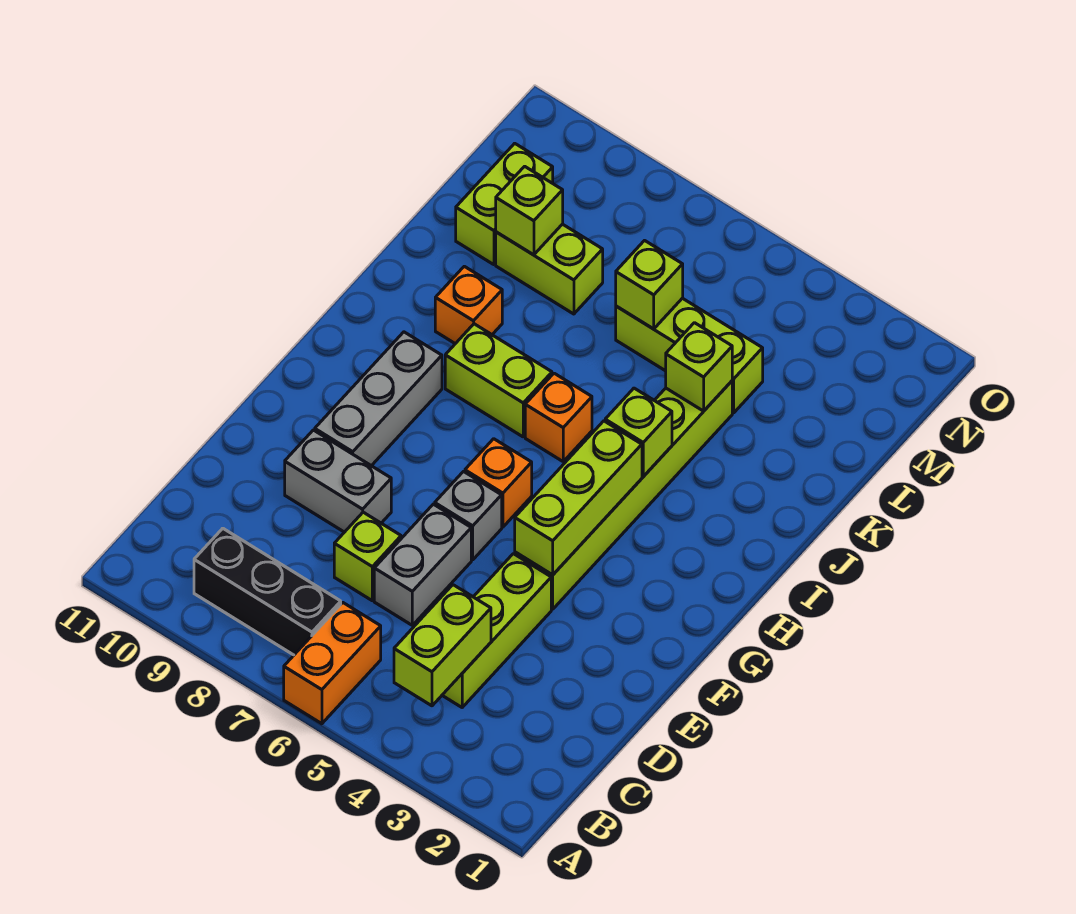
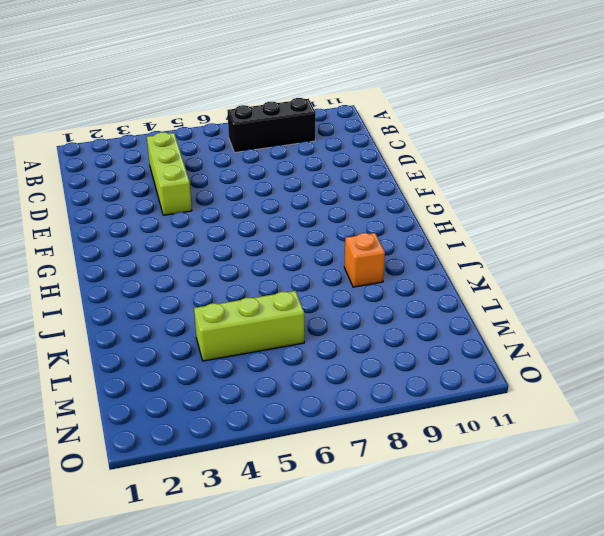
none -> orange brick A6:B6 level 1
none -> grey brick D6:E6 level 1
none -> lime brick D7 level 1

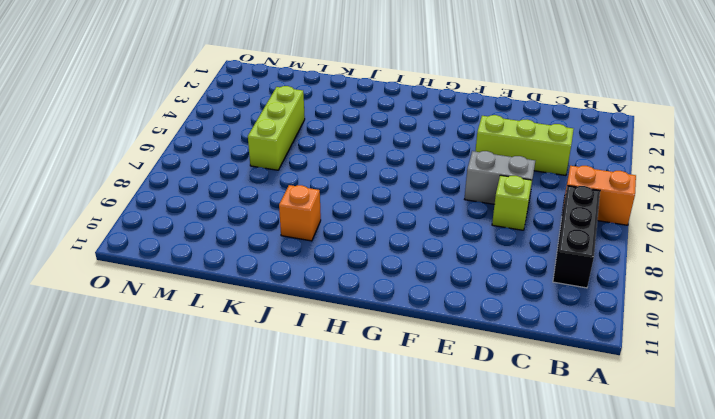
none -> grey brick E8:E9 level 1
none -> lime brick F4:K4 level 1
none -> grey brick F6 level 1

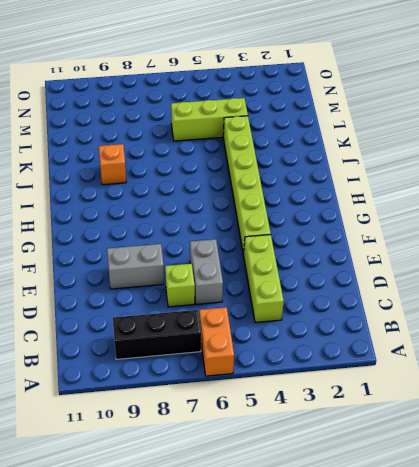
none -> grey brick F6 level 1
none -> grey brick F9:H9 level 1
none -> orange brick G6 level 1

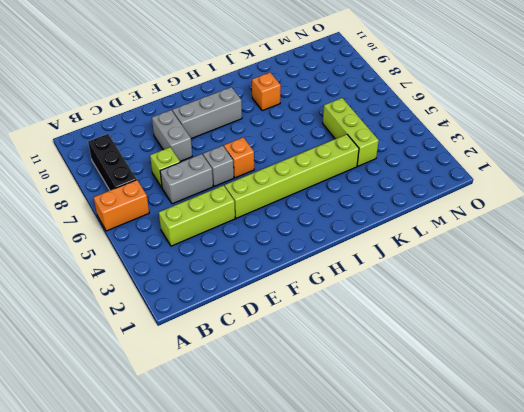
none -> orange brick I6 level 1
none -> lime brick I7:I8 level 1
none -> lime brick L8:L9 level 1

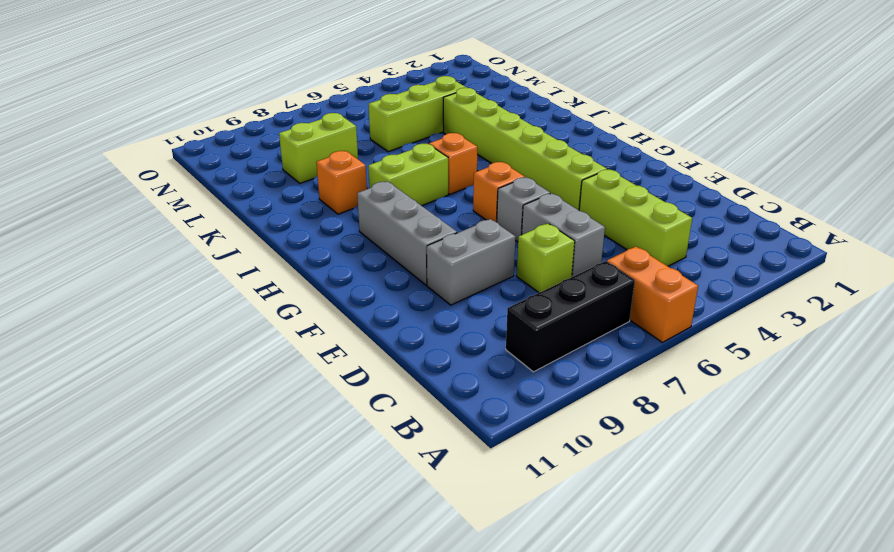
none -> lime brick L10:M10 level 1
none -> lime brick B4:C4 level 2
none -> lime brick F4:H4 level 2

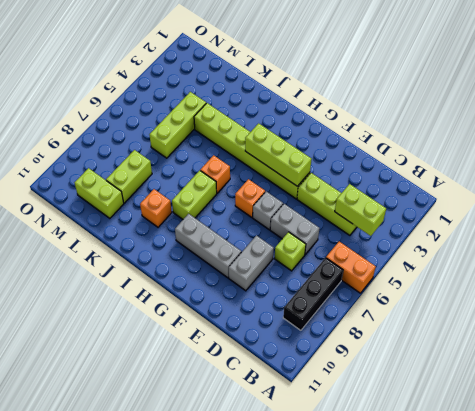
none -> lime brick I4 level 2
none -> lime brick K4 level 2
none -> lime brick L6 level 2

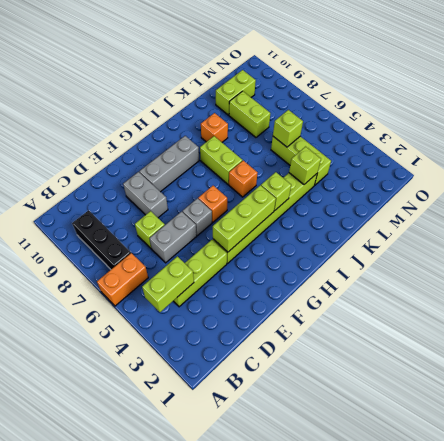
none -> lime brick L9 level 2

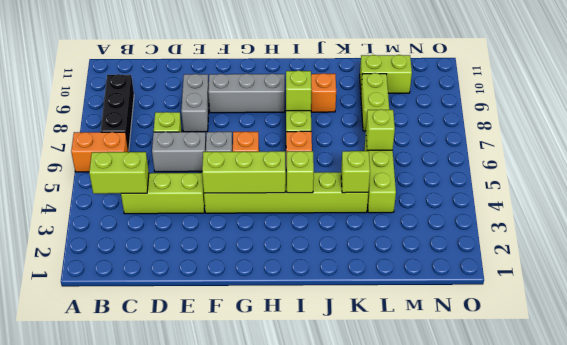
lime brick I8 level 2 -> lime brick L9 level 2

